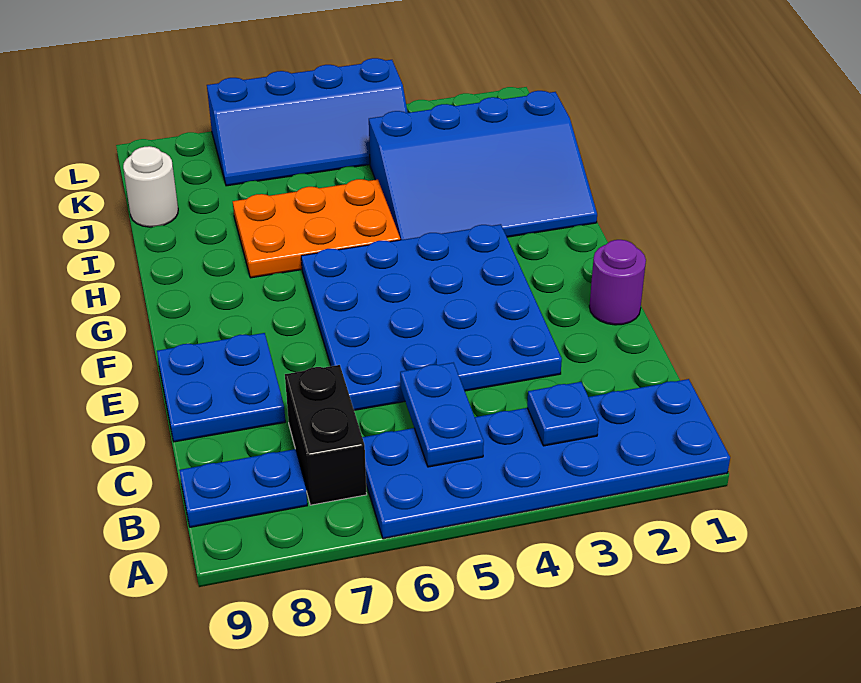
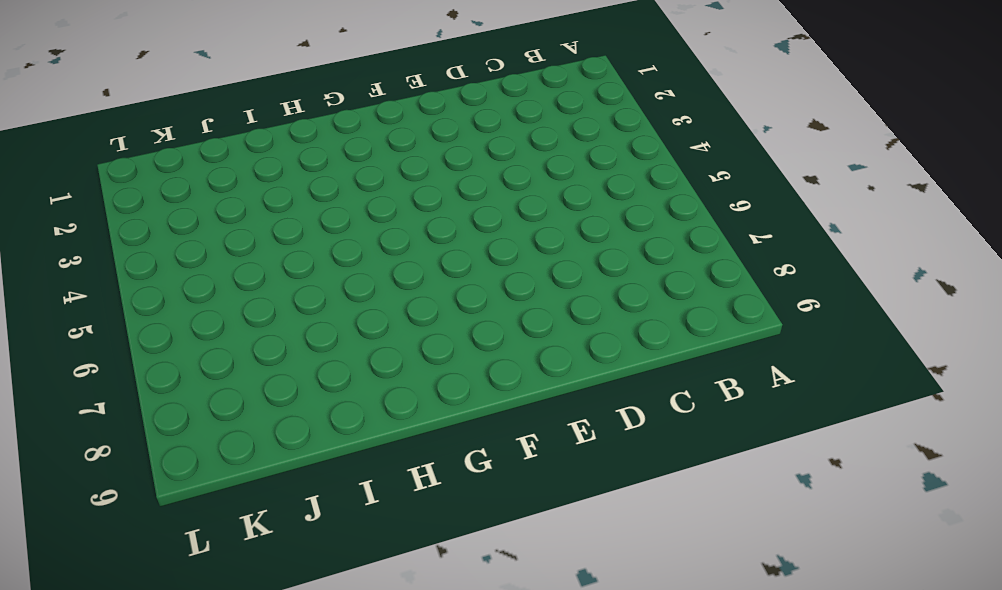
none -> blue plate A1:B6 level 1
none -> black brick B7:C7 level 1
none -> blue plate B8:B9 level 1

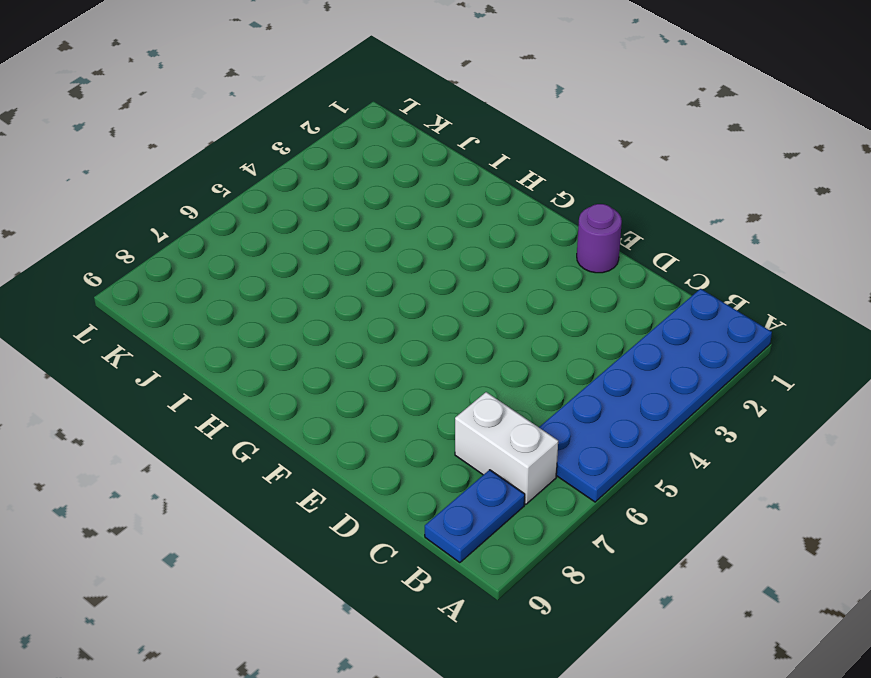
white brick B7:C7 level 1 -> black brick B7:C7 level 1
none -> blue plate D3:G6 level 1
none -> blue plate D8:E9 level 1
none -> blue slope H1:J4 level 1 top J

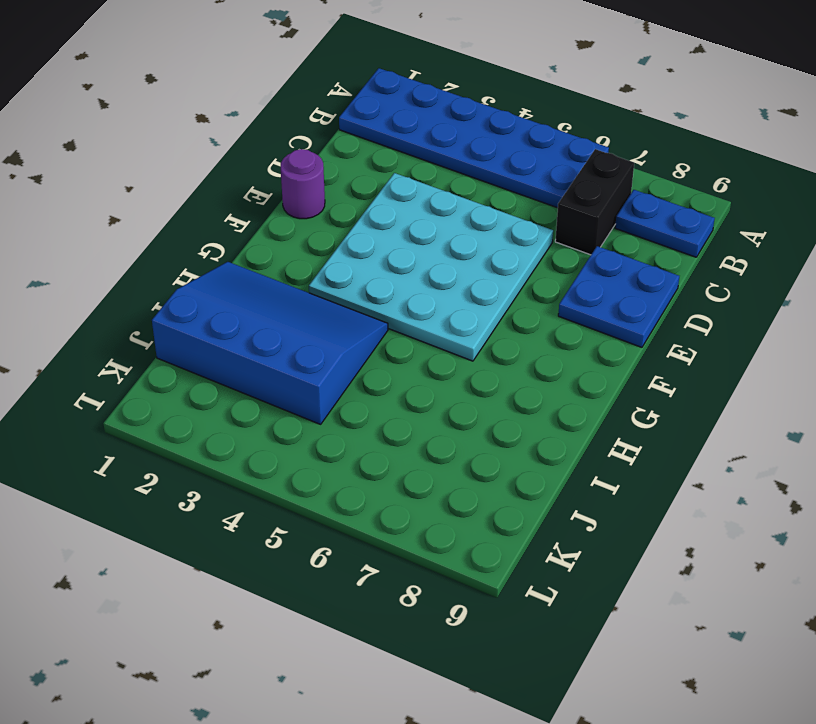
cyan plate D3:G6 level 1 -> blue plate D3:G6 level 1
none -> orange plate H5:I7 level 1
none -> white round brick J9 level 1
none -> blue slope K4:L7 level 1 top L

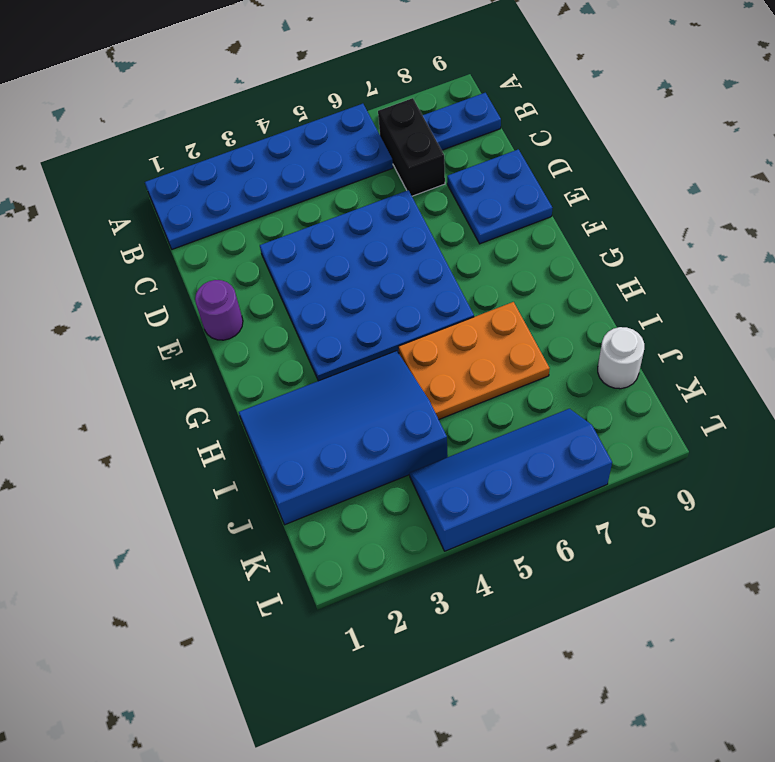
none -> blue plate B3 level 2
none -> blue plate B5:C5 level 2

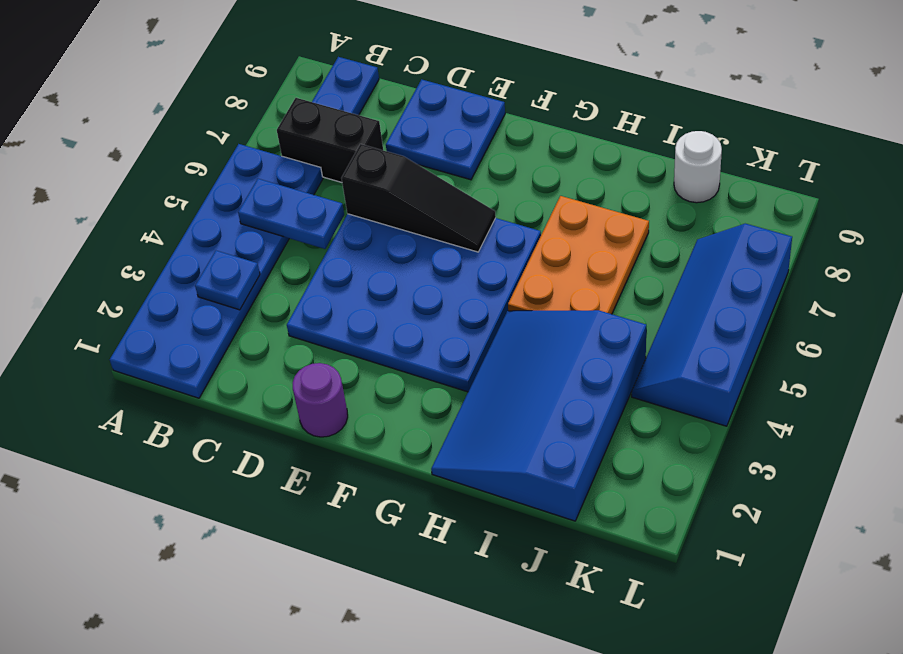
black slope D6:F6 level 2 top D -> none

